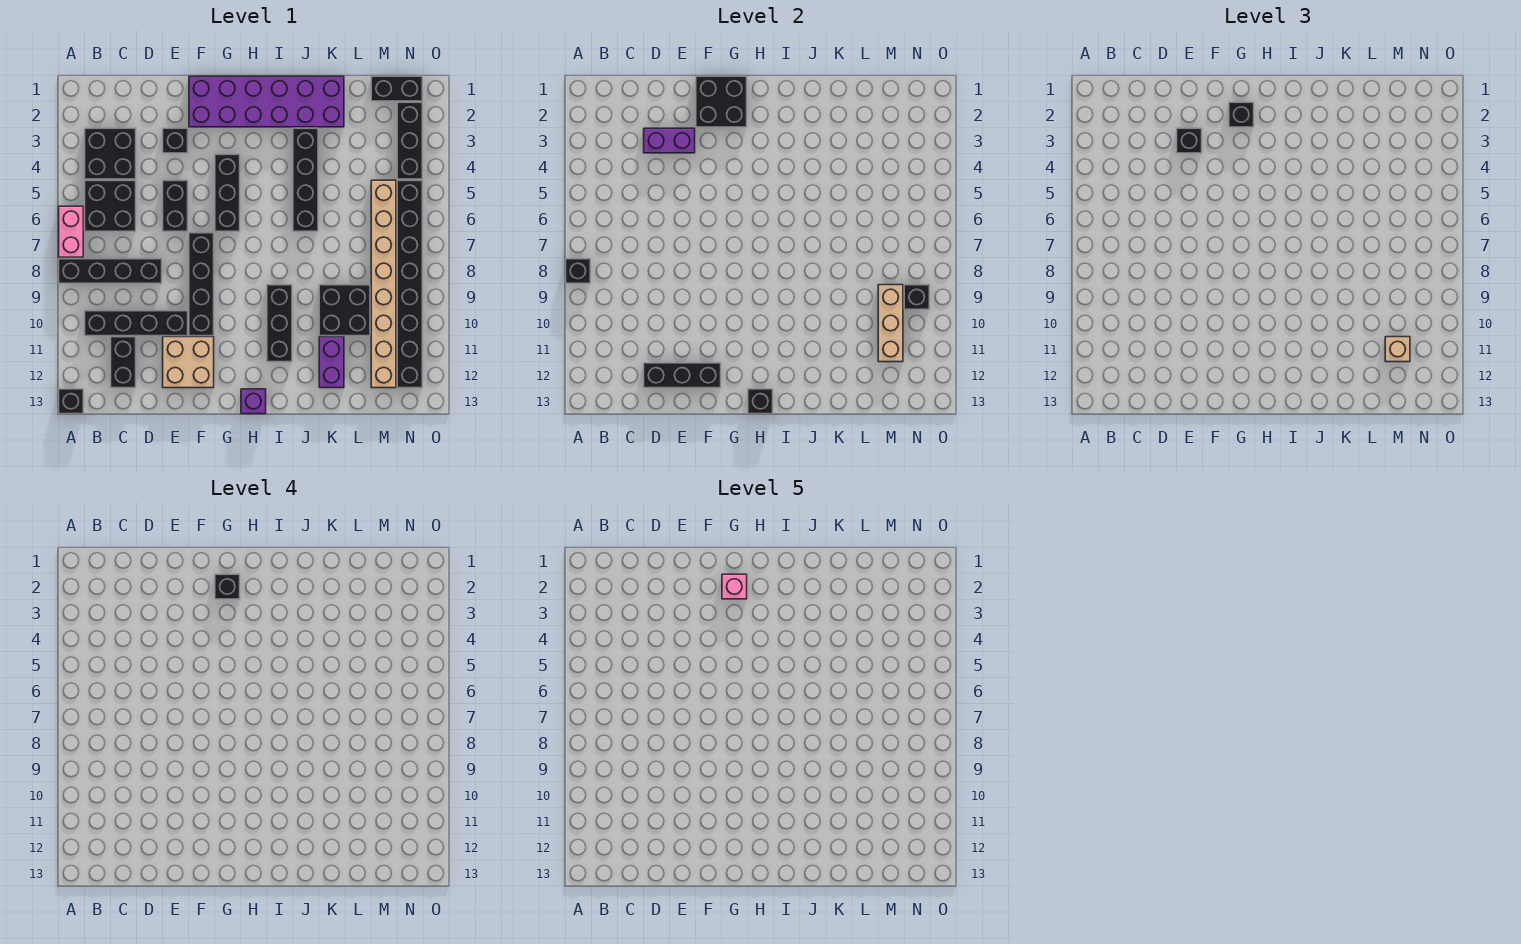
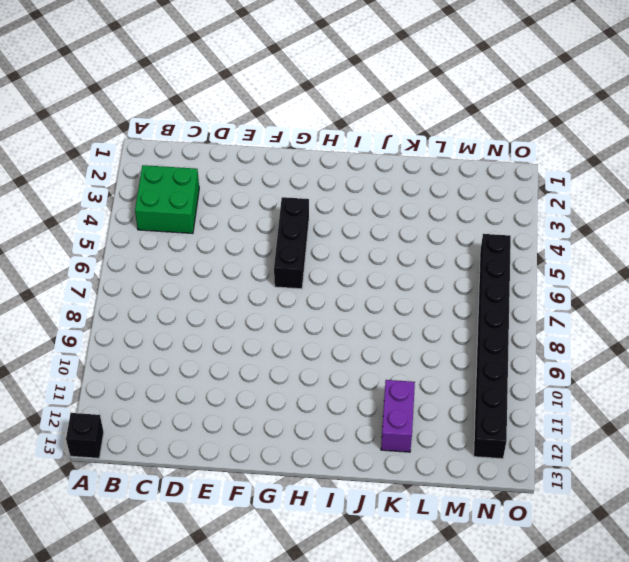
green brick B3:C4 level 1 -> black brick B3:C4 level 1
none -> pink brick A6:A7 level 1
none -> black brick A8:D8 level 1
none -> black brick B5:C6 level 1
none -> black brick B10:E10 level 1

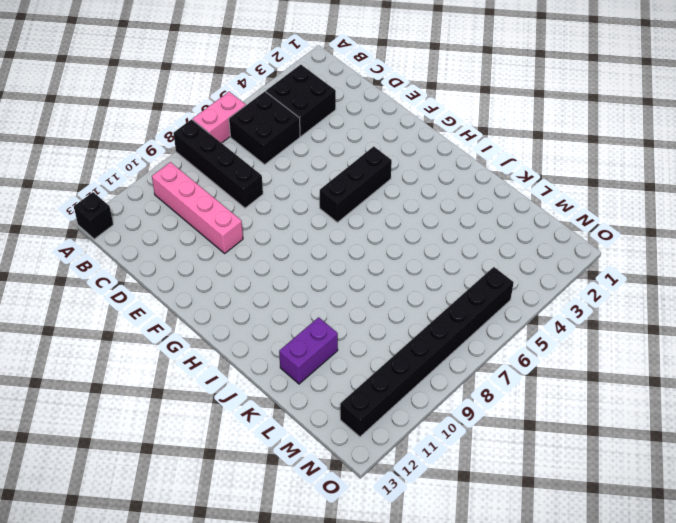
pink brick B10:E10 level 1 -> black brick B10:E10 level 1
none -> black brick C11:C12 level 1
none -> black brick E3 level 1
none -> black brick E5:E6 level 1
none -> tan brick E11:F12 level 1

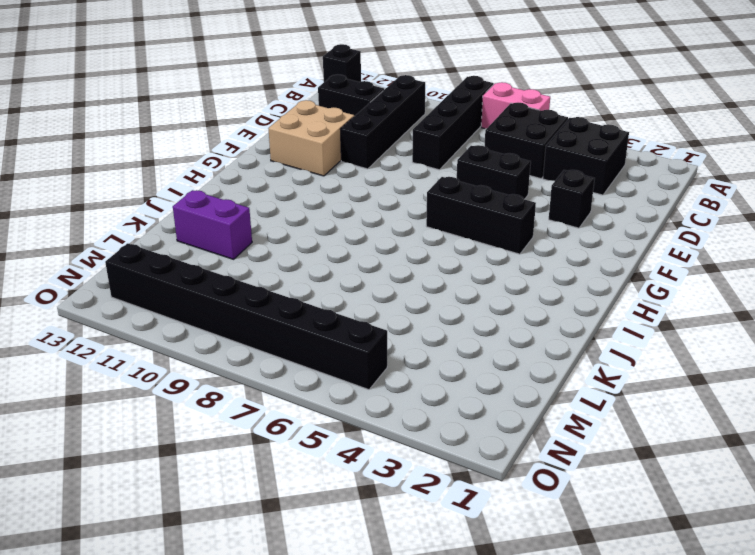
none -> purple brick F1:K2 level 1
none -> black brick F7:F10 level 1
none -> purple brick H13 level 1
none -> black brick I9:I11 level 1

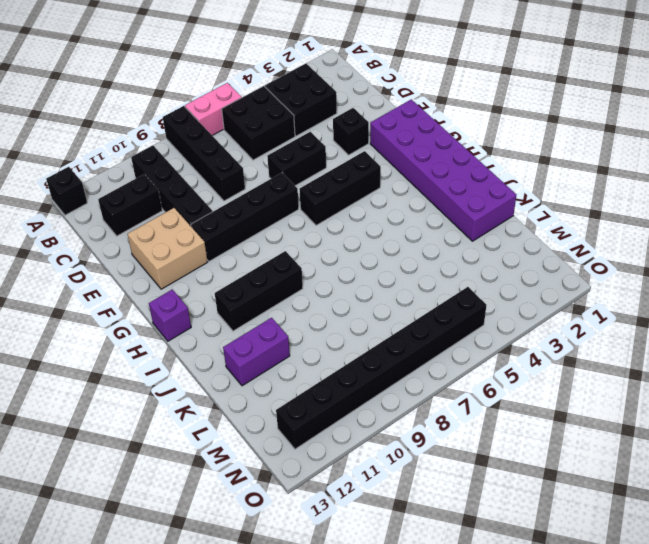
none -> black brick J3:J6 level 1
none -> black brick K9:L10 level 1
none -> black brick M1:N1 level 1
none -> tan brick M5:M12 level 1

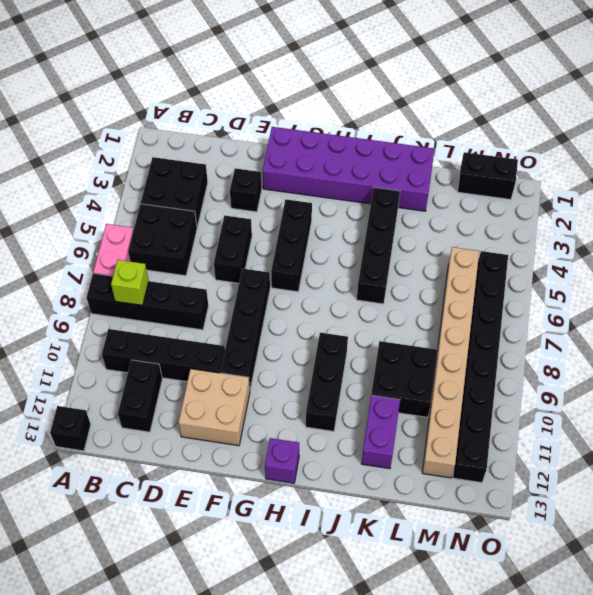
lime brick B8 level 2 -> none
none -> black brick N2:N4 level 1
none -> black brick A8 level 2
none -> purple brick D3:E3 level 2
none -> black brick D12:F12 level 2

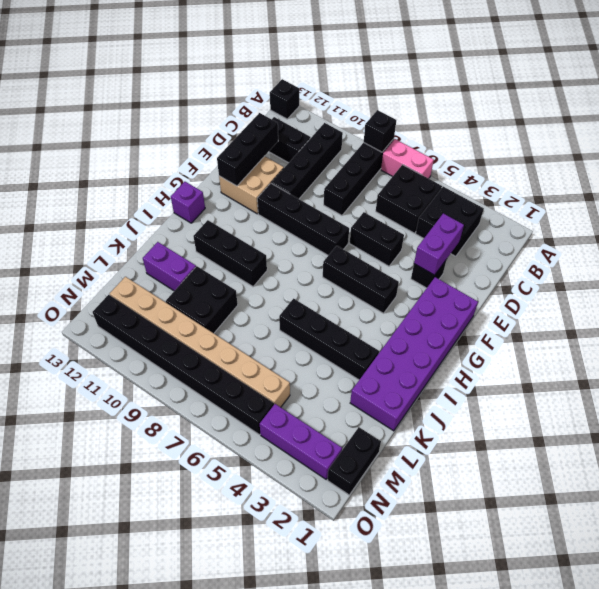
purple brick N2:N4 level 1 -> black brick N2:N4 level 1
none -> black brick F1:G2 level 2
none -> black brick H13 level 2
none -> tan brick M9:M11 level 2
none -> black brick N9 level 2

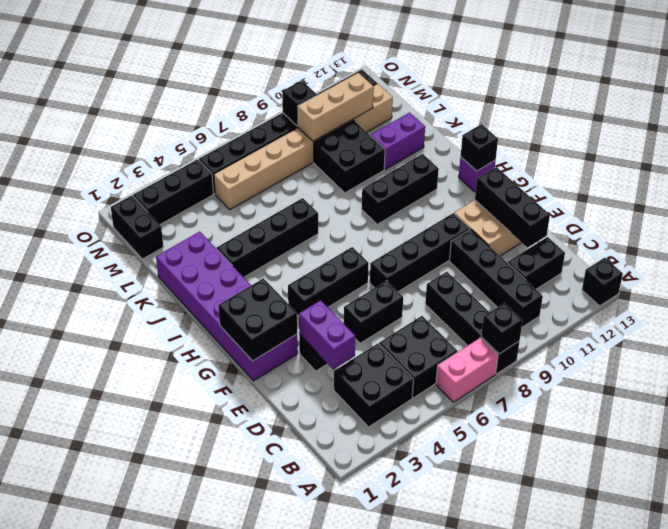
none -> black brick E3 level 3
none -> black brick G2 level 3
none -> tan brick M11 level 3
none -> black brick G2 level 4

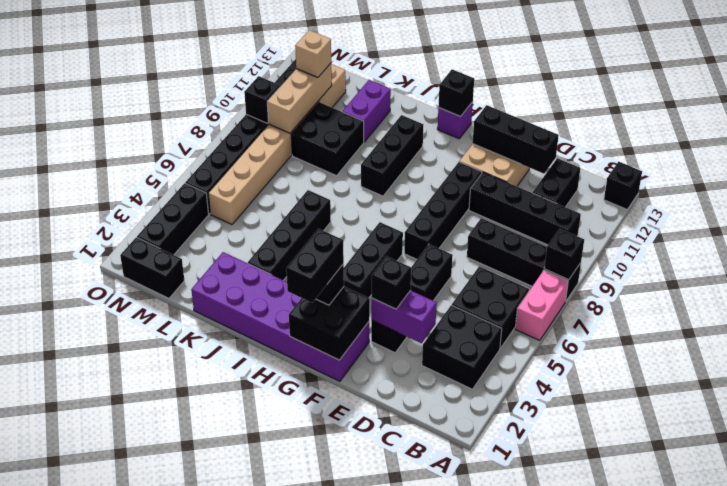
black brick G1:G2 level 4 -> black brick G2 level 4
none -> pink brick G2 level 5

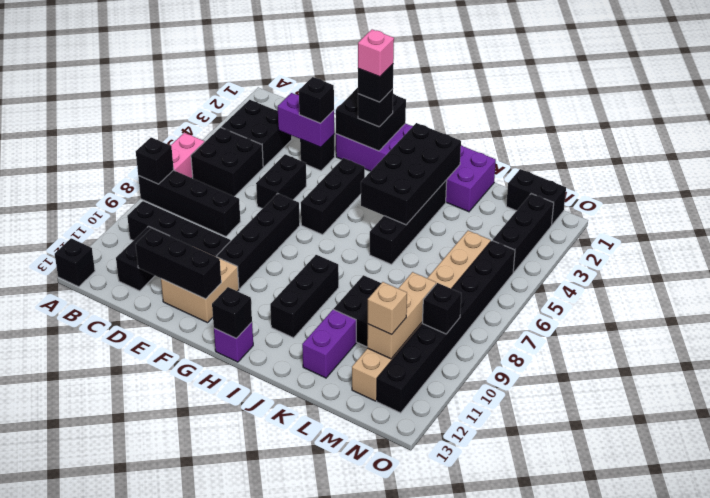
black brick I2:J5 level 2 -> none

